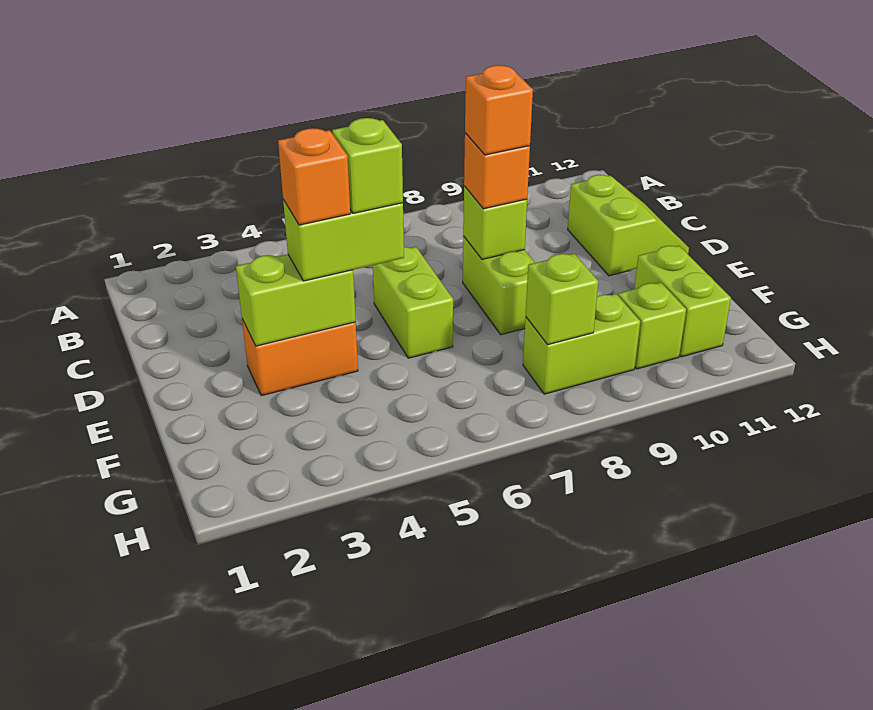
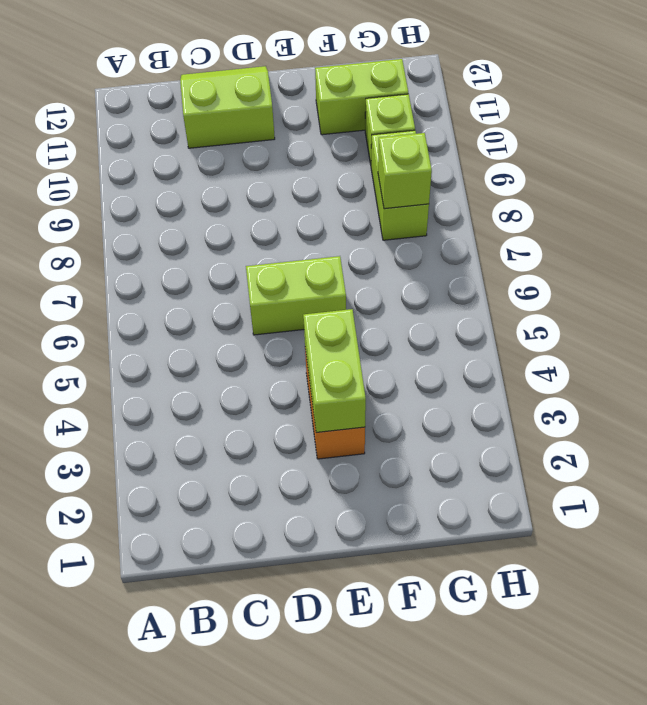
none -> lime brick D8:E8 level 1
none -> lime brick D8 level 2
none -> orange brick D8 level 3

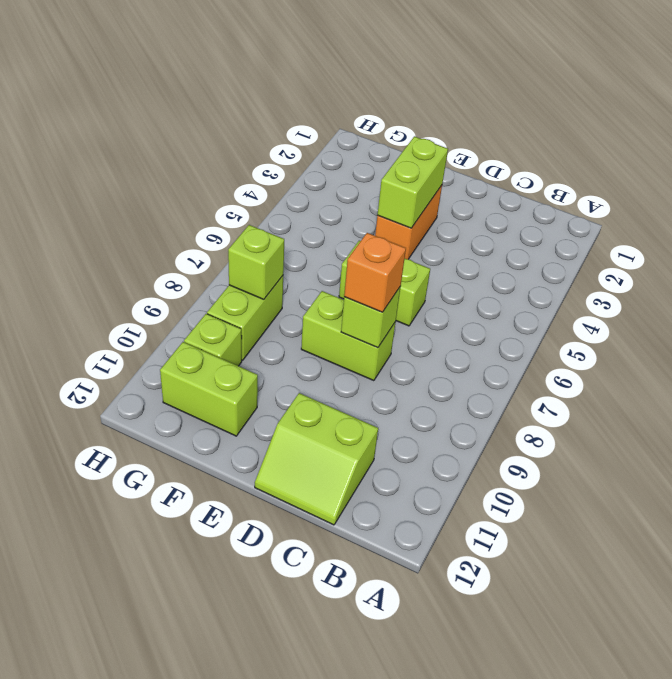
none -> lime brick E4:E5 level 3
none -> orange brick D8 level 4
none -> orange brick E4 level 4

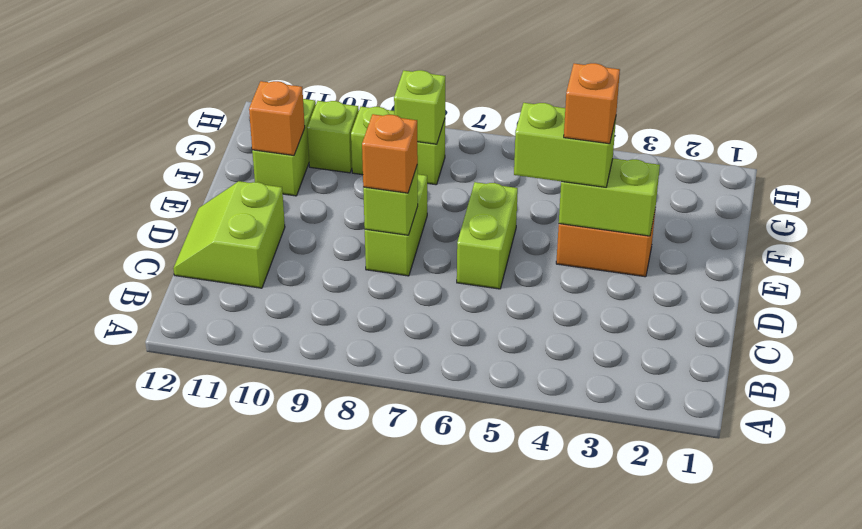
orange brick F11 level 2 -> orange brick D8 level 4
none -> lime brick E5 level 4

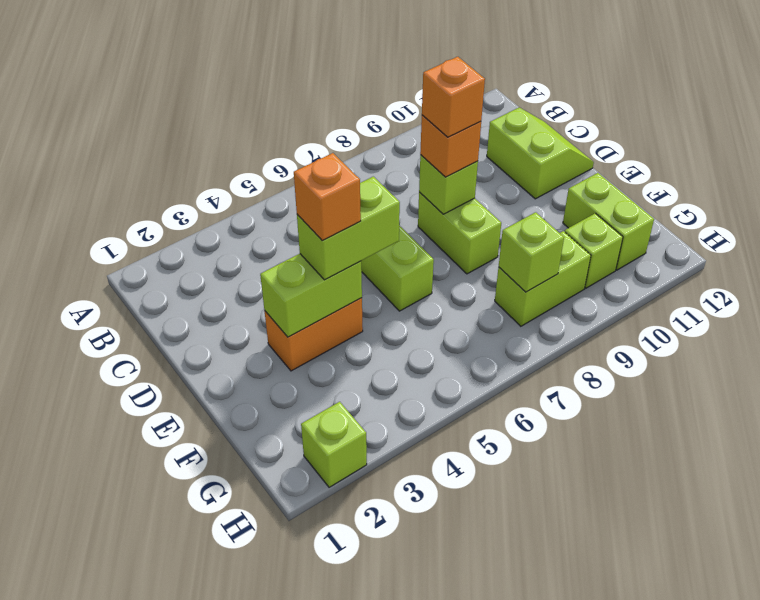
lime brick H2 level 1 -> lime brick E5 level 4

